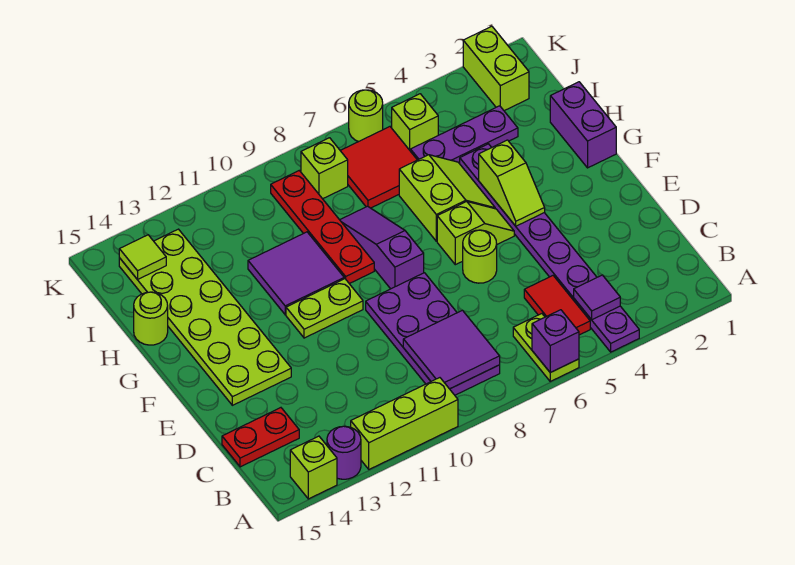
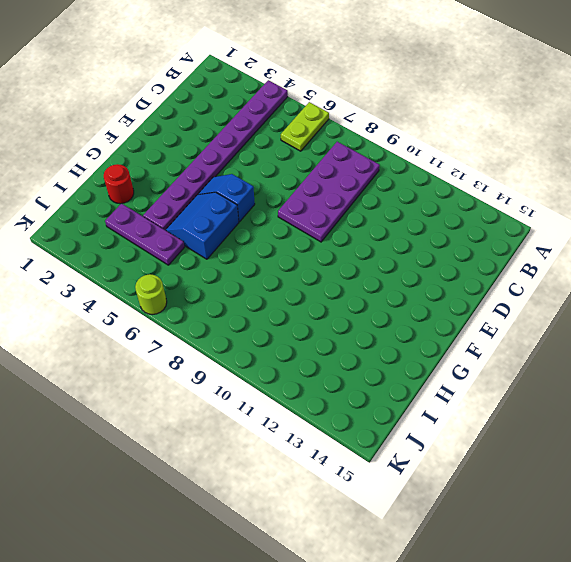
blue slope F5:F6 level 1 top 6 -> lime slope F5:F6 level 1 top 6
blue slope G5:H6 level 1 top 6 -> lime slope G5:H6 level 1 top 6
red round brick H2 level 1 -> none
none -> lime brick A10:A12 level 1
none -> purple round brick A13 level 1
none -> lime brick A14 level 1

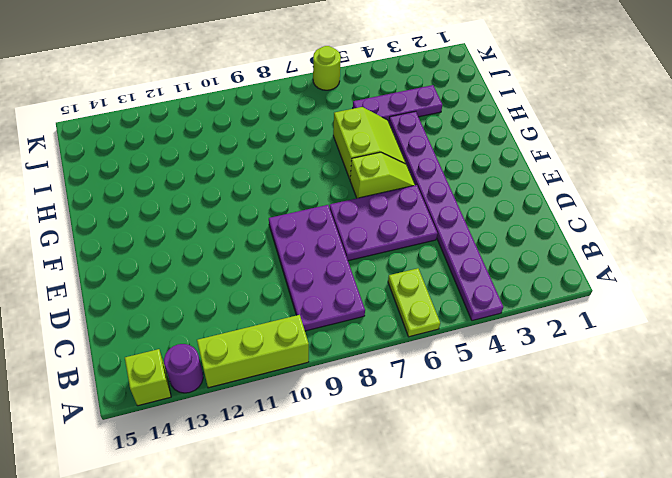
purple plate D5:E7 level 1 -> lime round brick E6 level 1
none -> red tile B5:C5 level 1
none -> red plate C14:C15 level 1
none -> lime plate E13:J14 level 1

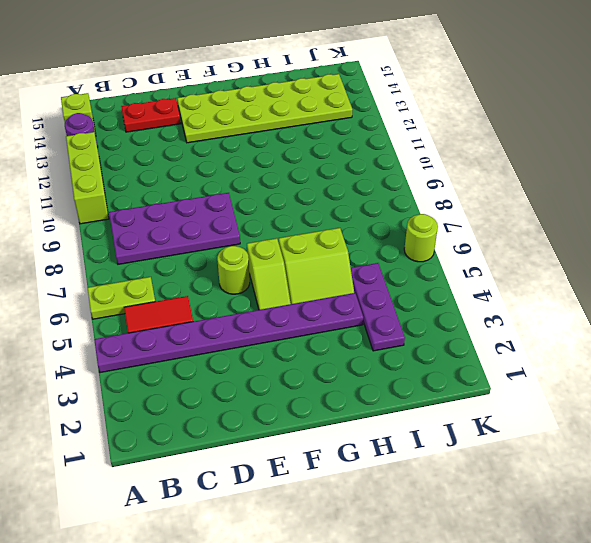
red plate C14:D14 level 1 -> red plate C14:C15 level 1
none -> purple slope F8:H8 level 1 top F
none -> lime plate F10:F11 level 1
none -> purple brick G1:H1 level 1

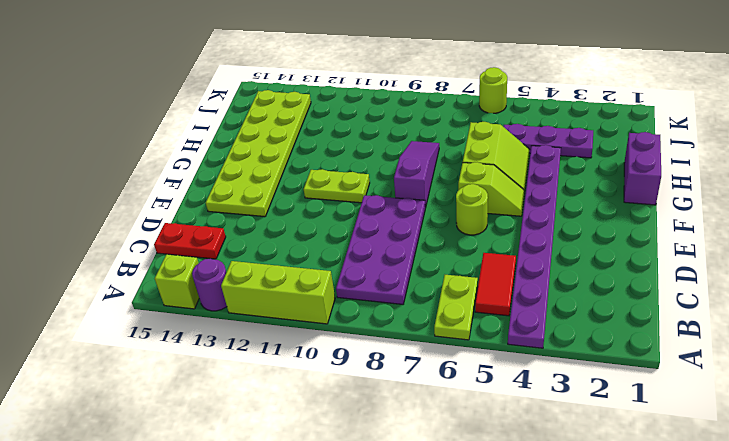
none -> red plate G9:J9 level 1
none -> purple tile G10:H11 level 1
none -> lime round brick H15 level 1

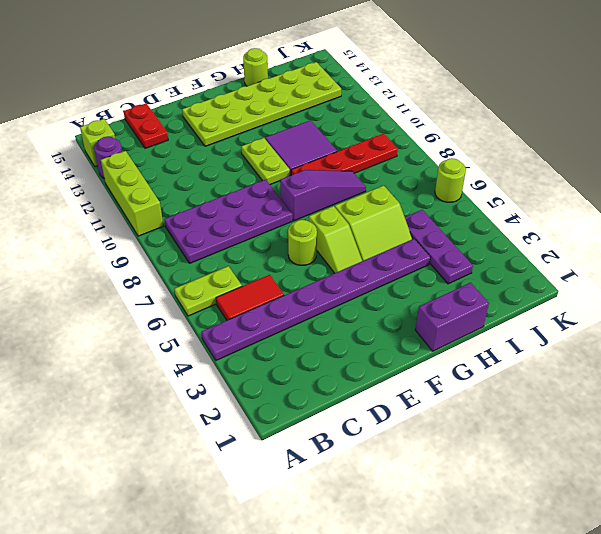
none -> red tile I6:J7 level 1
none -> lime brick J2:K2 level 1
none -> lime brick J5 level 1

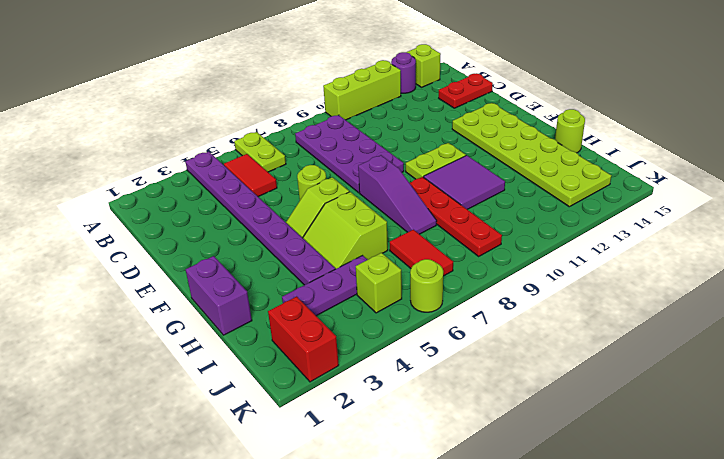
red tile I7:J7 level 1 -> red tile I6:J7 level 1
red brick J2:K2 level 1 -> lime brick J2:K2 level 1
none -> lime brick J8 level 1
none -> purple brick A6 level 2
none -> purple tile B4 level 2

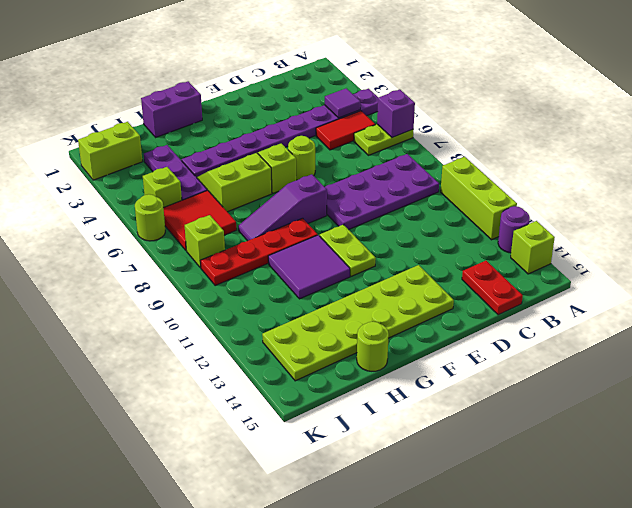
none -> purple tile B8:C9 level 2
none -> lime slope F4:G4 level 2 top G
none -> lime tile J14 level 2

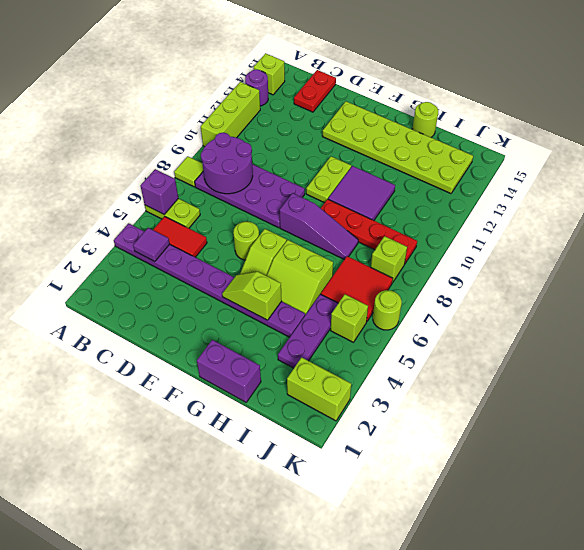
lime tile A8 level 1 -> lime tile J14 level 2
purple round brick B8:C9 level 2 -> purple tile B8:C9 level 2

